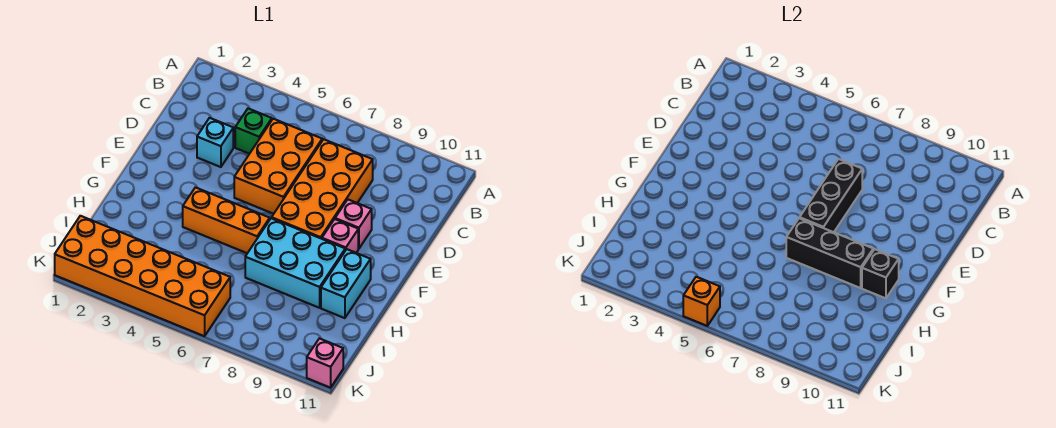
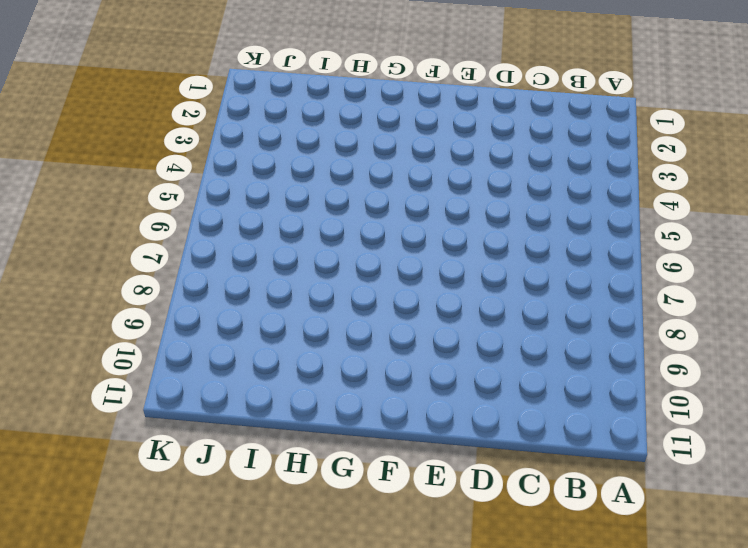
none -> green brick C4 level 1
none -> orange brick C5:E6 level 1
none -> orange brick C7:F8 level 1

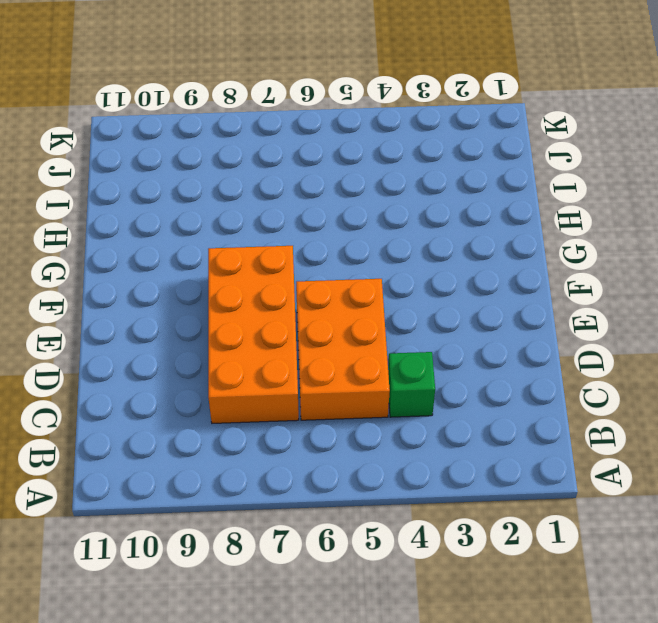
none -> cyan brick D3 level 1
none -> pink brick E9 level 1
none -> pink brick F9 level 1

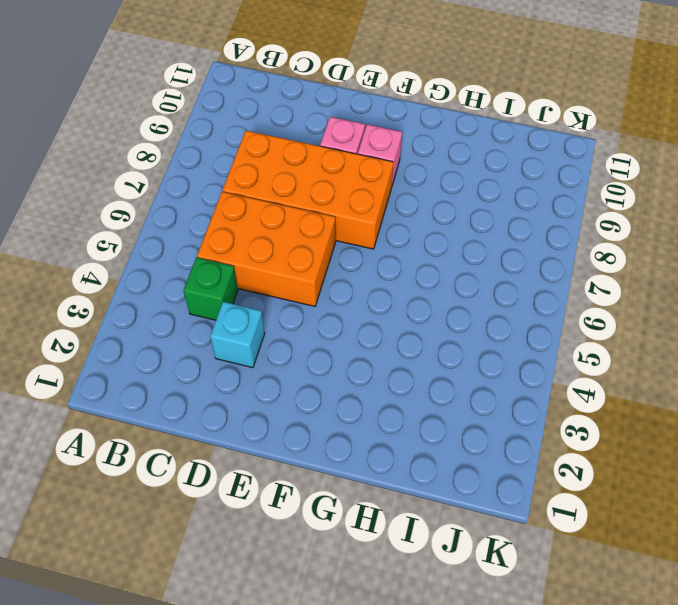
none -> orange brick G4:G6 level 1
none -> cyan brick G7:H9 level 1
none -> cyan brick G10:H10 level 1

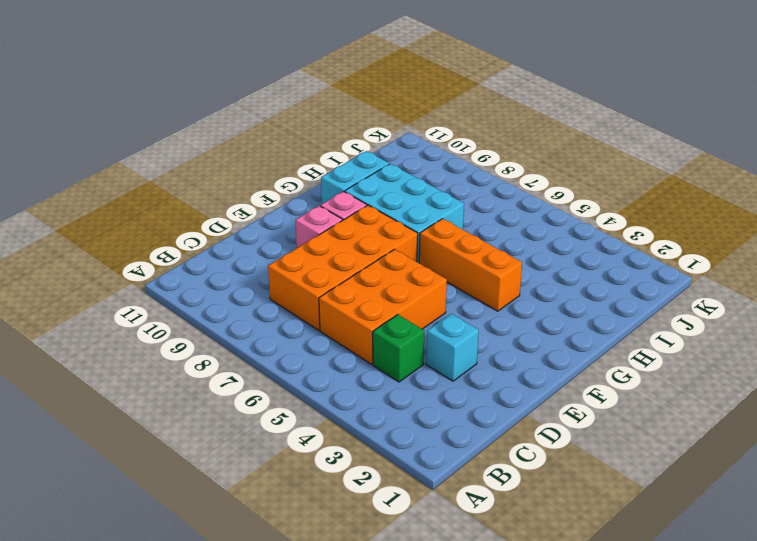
none -> orange brick J1:K6 level 1
none -> pink brick K11 level 1
none -> black brick D7:F7 level 2

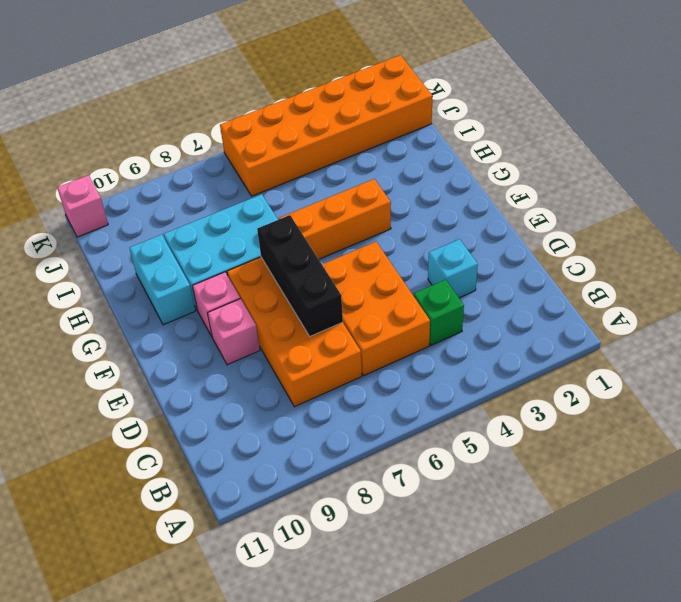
none -> black brick G7:G9 level 2
none -> black brick G10 level 2
none -> orange brick K5 level 2

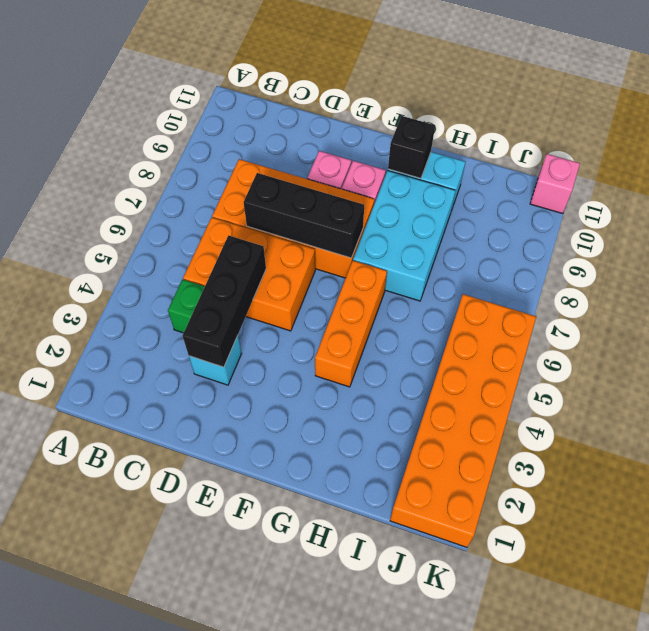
black brick D3:D5 level 2 -> black brick G7:G9 level 2
none -> orange brick K5 level 2

